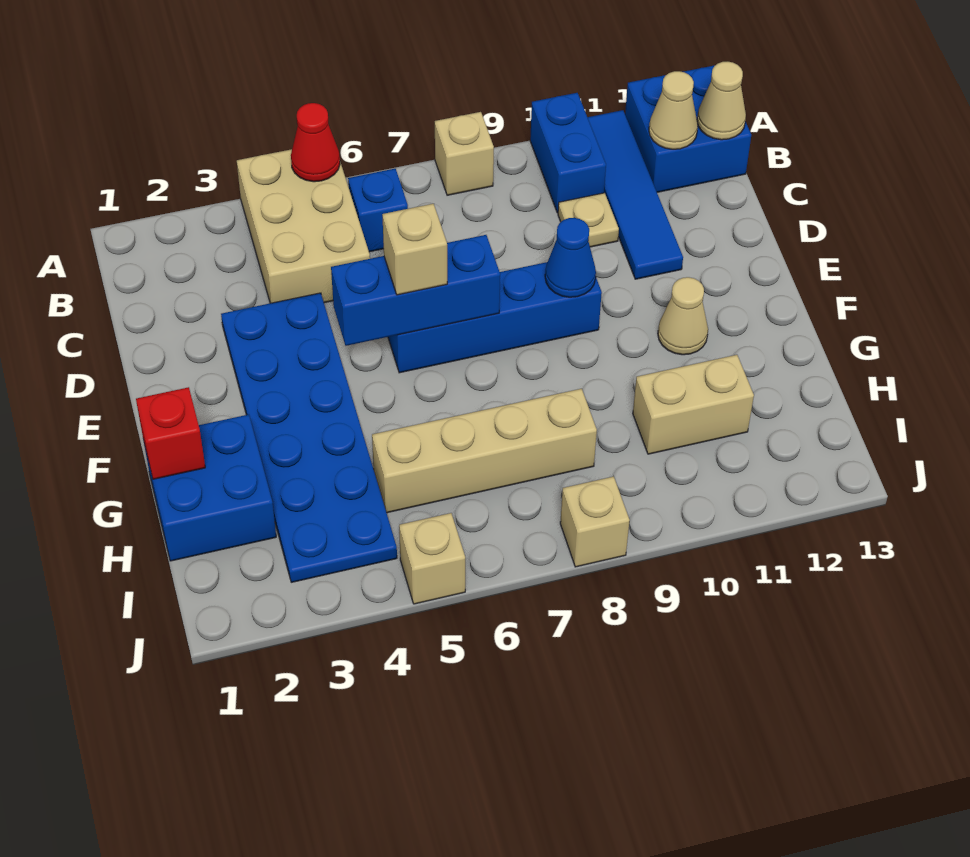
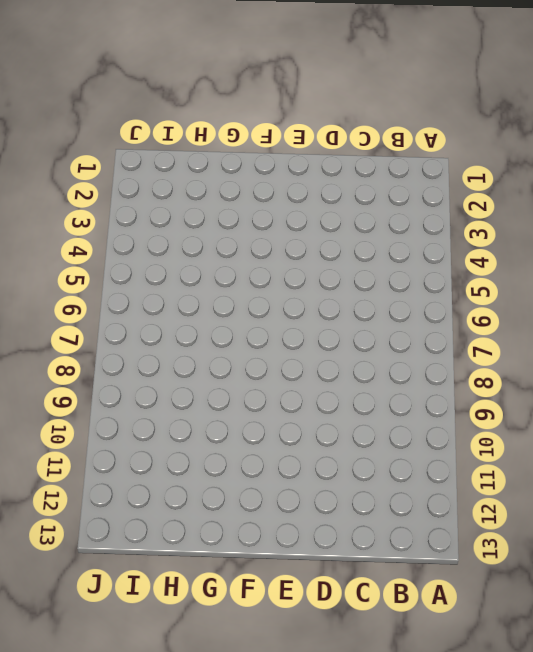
none -> tan brick A4:C5 level 1
none -> tan brick A8 level 1
none -> blue brick A10:B10 level 1

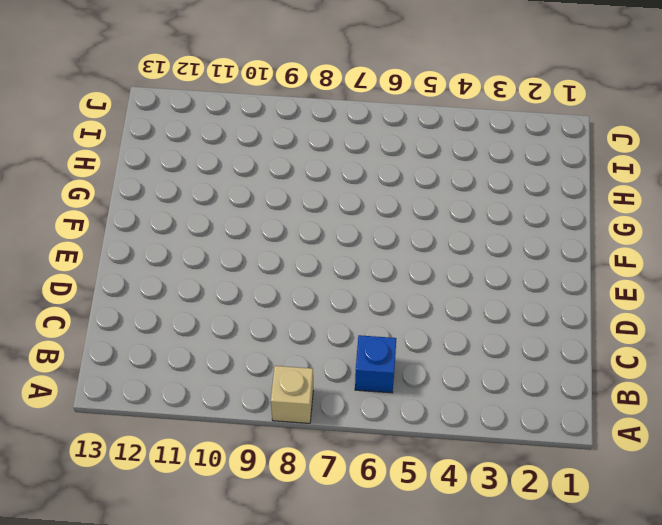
none -> tan brick A4:C5 level 1
none -> blue brick A10:B10 level 1
none -> blue tile A11:D11 level 1

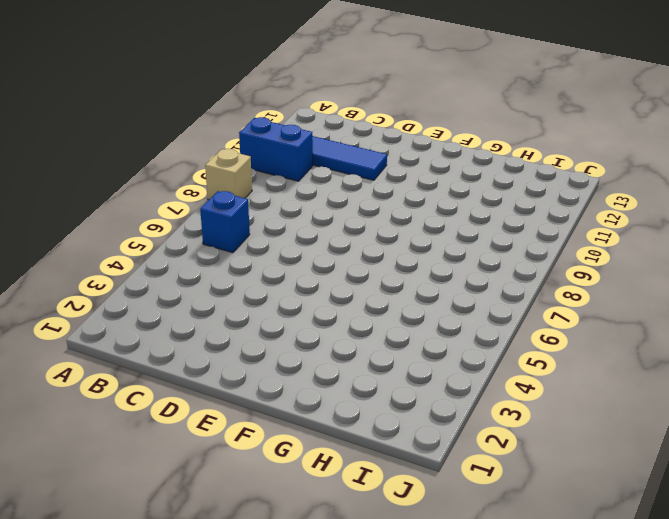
none -> tan brick A4:C5 level 1
none -> blue brick A12:B13 level 1
none -> tan plate C10 level 1

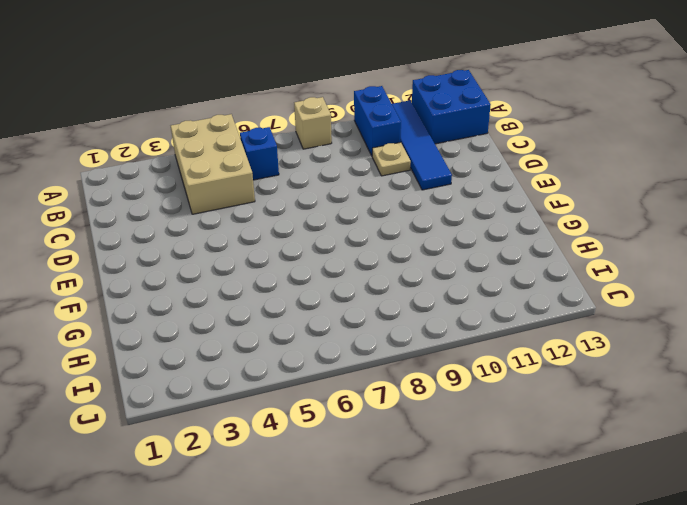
none -> blue plate D3:I4 level 1
none -> blue brick E6:E9 level 1
none -> tan cone F11 level 1

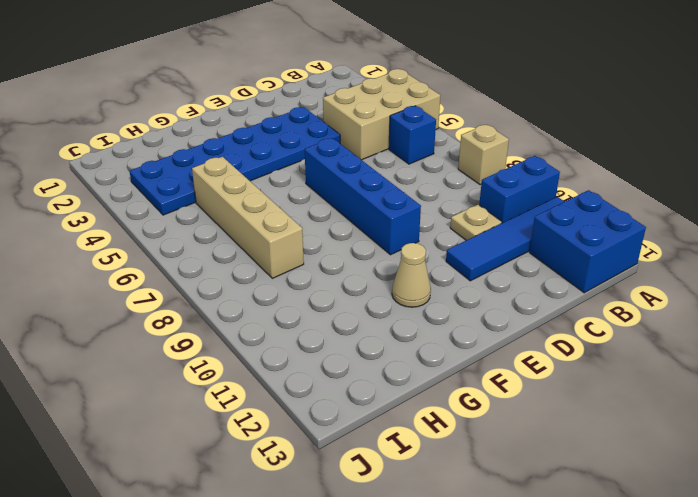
none -> blue brick G1:H2 level 1
none -> tan brick H10:H11 level 1
none -> tan brick J5 level 1

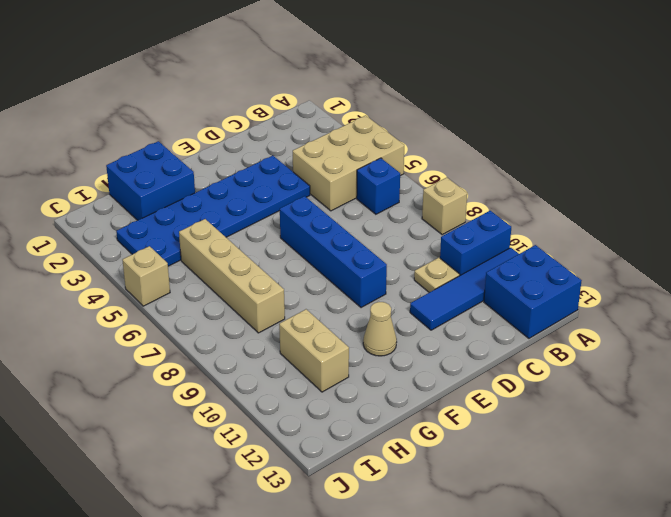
none -> tan brick J8 level 1
none -> red cone A5 level 2
none -> tan cone B12 level 2

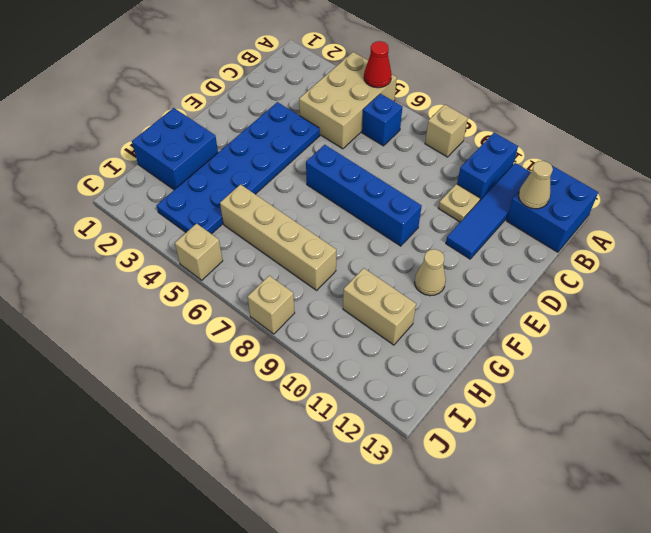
none -> tan cone B13 level 2
none -> blue brick E5:E7 level 2
none -> blue cone E9 level 2

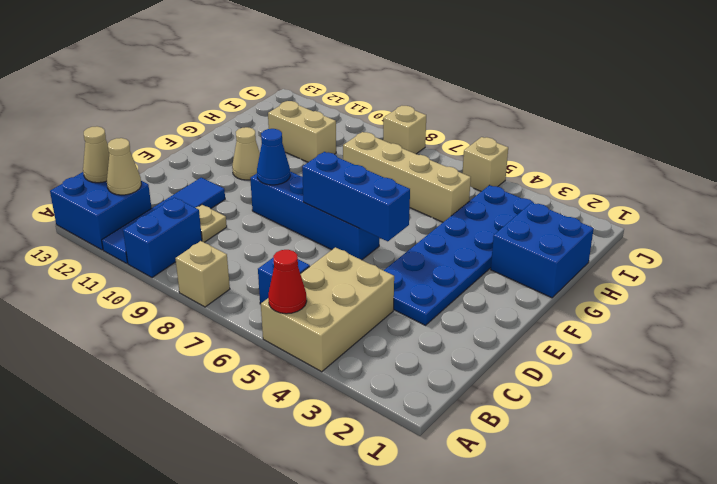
none -> red brick G1 level 2
none -> tan brick E6 level 3

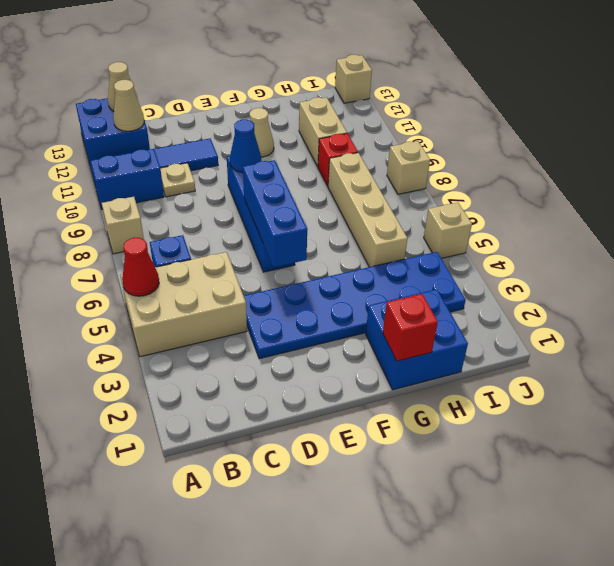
red brick H9 level 1 -> none
tan brick J13 level 1 -> tan brick E6 level 3

